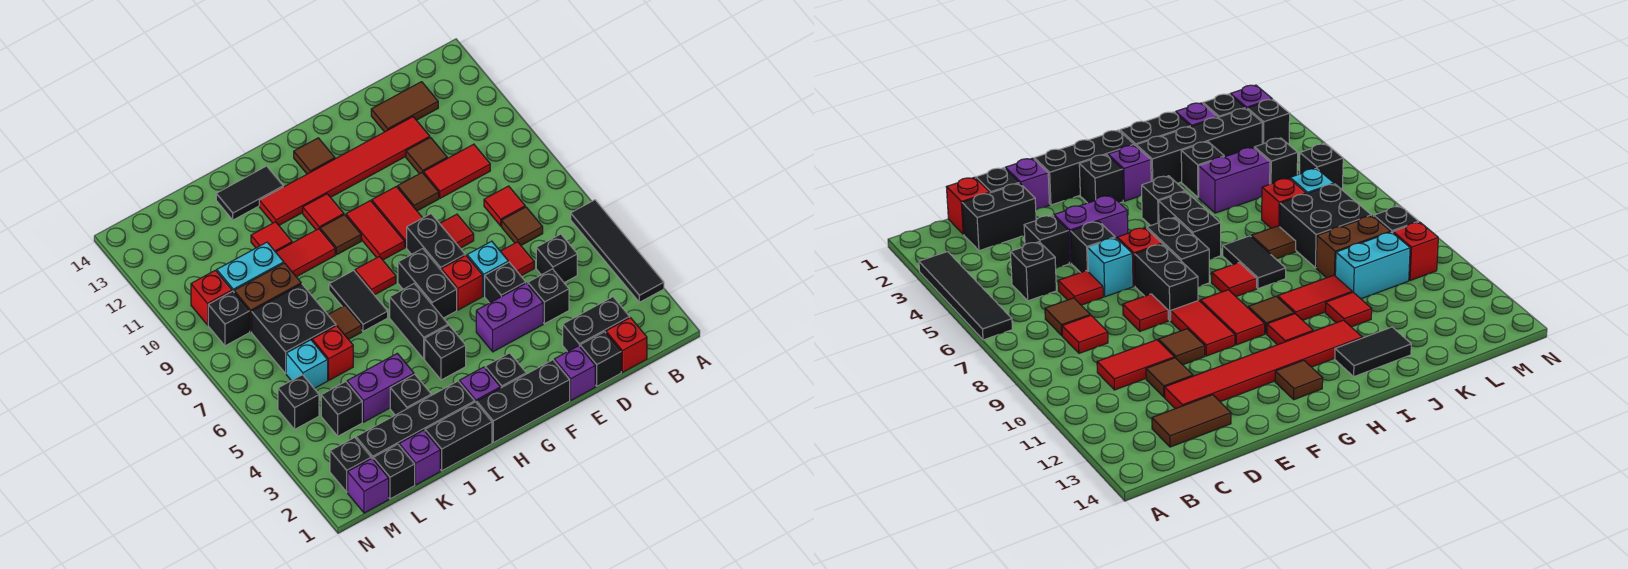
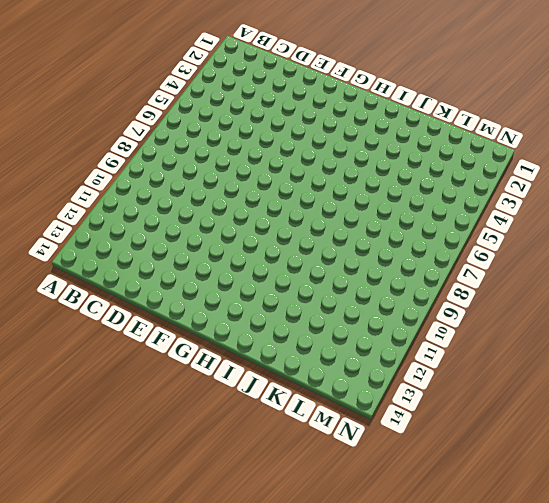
none -> black tile A3:A6 level 1
none -> red brick C1 level 1
none -> black brick C2:D2 level 1
none -> black brick C5 level 1

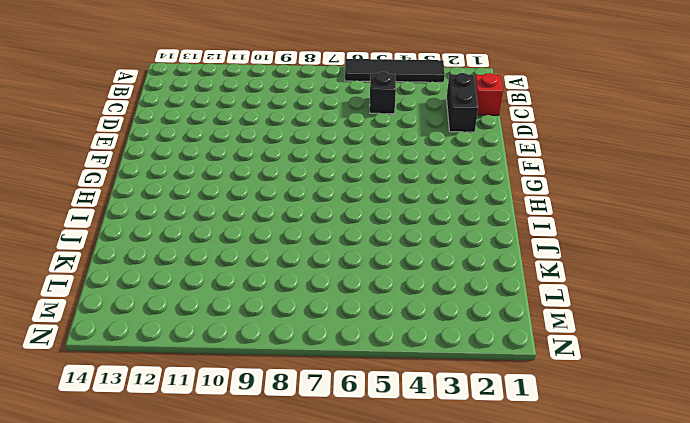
none -> brown tile C7 level 1
none -> red tile C8 level 1
none -> red tile C10:D10 level 1
none -> brown tile C13:D13 level 1

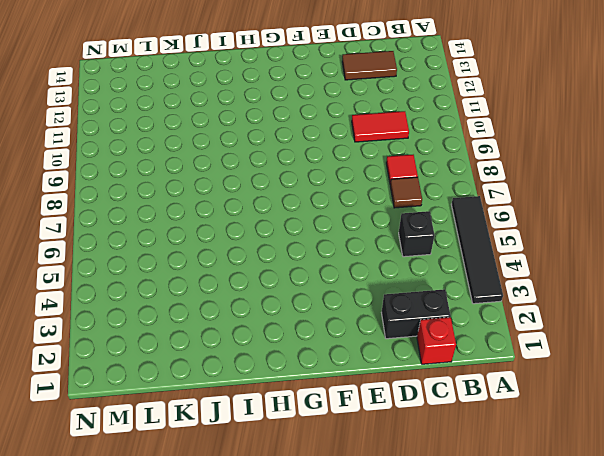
none -> black brick D1 level 1
none -> black brick D4 level 1
none -> red tile D6 level 1
none -> brown tile D11 level 1

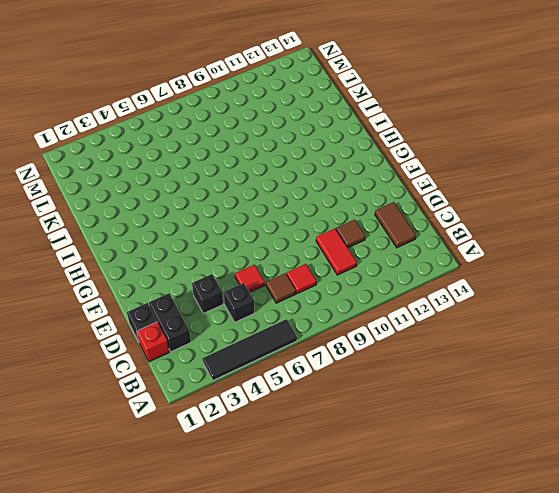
none -> red tile D12:I12 level 1
none -> purple brick E1 level 1
none -> purple brick E4:F4 level 1
none -> black brick E5 level 1

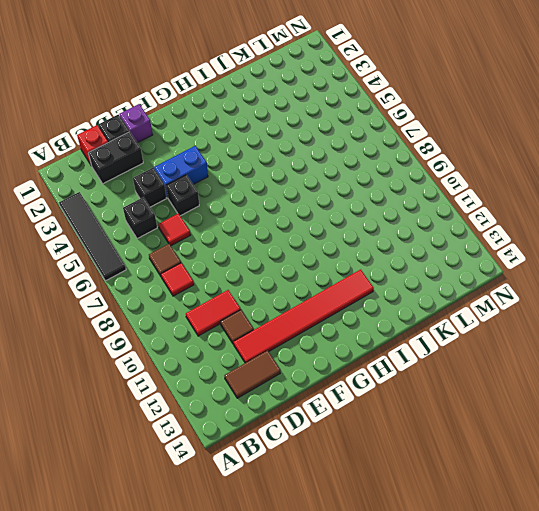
blue brick E4:F4 level 1 -> purple brick E4:F4 level 1
none -> cyan brick E6 level 1
none -> red tile E8 level 1
none -> brown tile E10 level 1
none -> black brick F1:H1 level 1

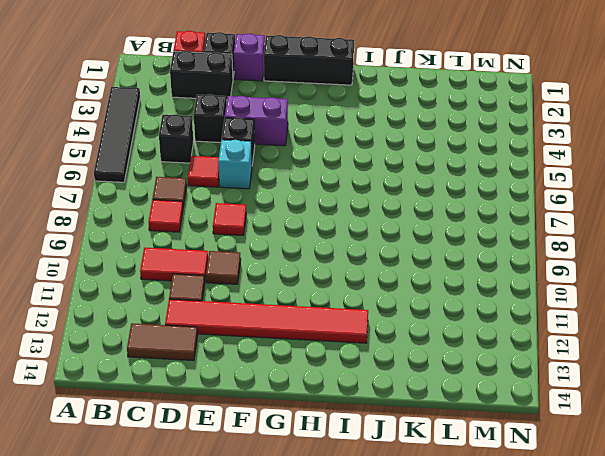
none -> red brick F6 level 1
none -> black brick F7:F8 level 1
none -> red tile F9:F10 level 1
none -> black brick G2 level 1

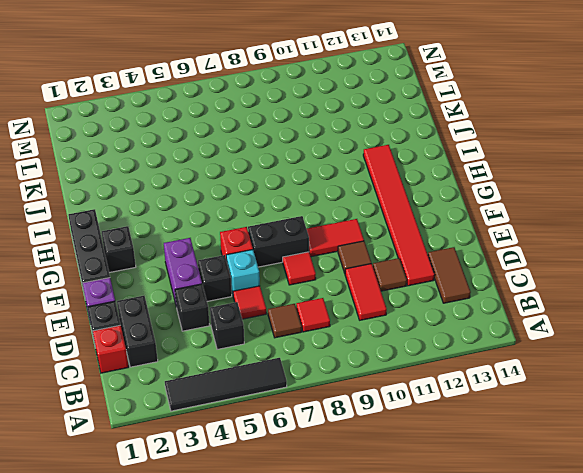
none -> black brick G6:G7 level 1
none -> red tile G9:G10 level 1
none -> brown tile G13 level 1
none -> purple brick H2 level 1

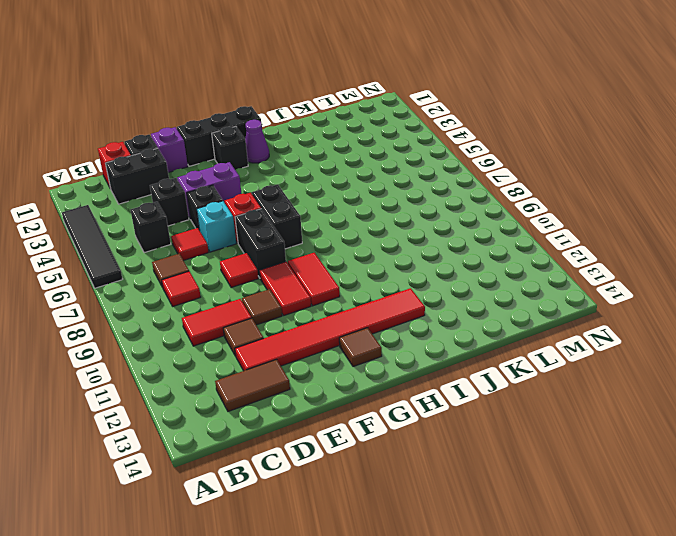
purple cone H2 level 1 -> purple brick H2 level 1
none -> black brick H4 level 1
none -> black brick H5:H6 level 1
none -> red tile H8 level 1
none -> brown tile H10 level 1

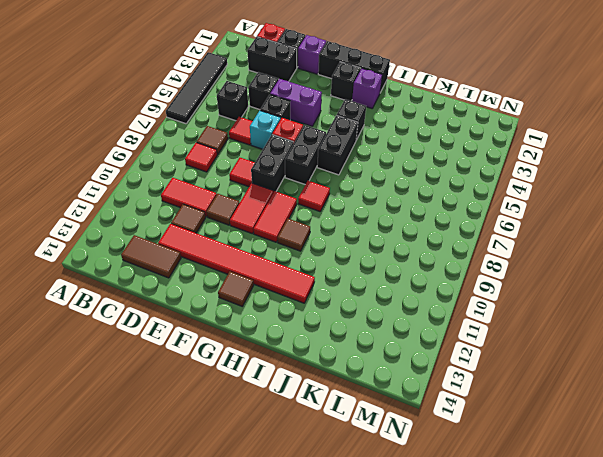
none -> red tile H11 level 1
none -> black brick I1:J1 level 1
none -> black brick I2:L2 level 1
none -> black tile I7:I8 level 1

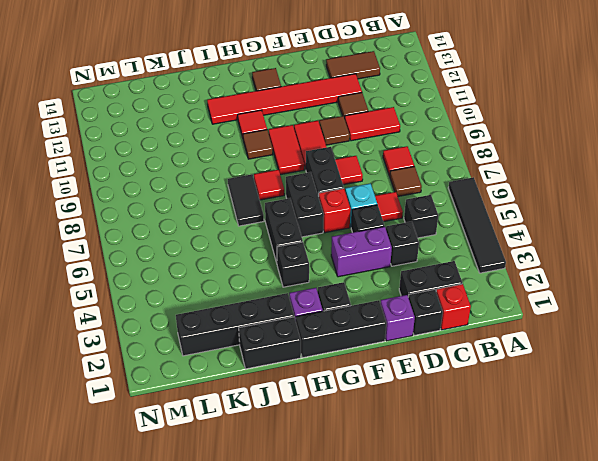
none -> red tile I10:J10 level 1
none -> black tile I13:J13 level 1
none -> black brick J3 level 1
none -> purple brick J4:K4 level 1

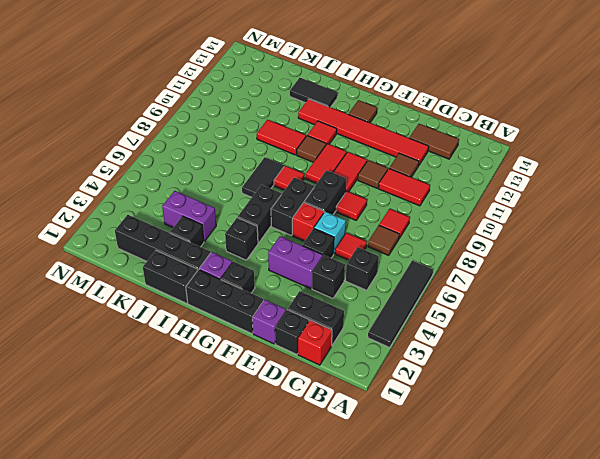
none -> brown tile J7 level 1
none -> red tile J11 level 1
none -> purple brick K1 level 1
none -> red brick K6 level 1

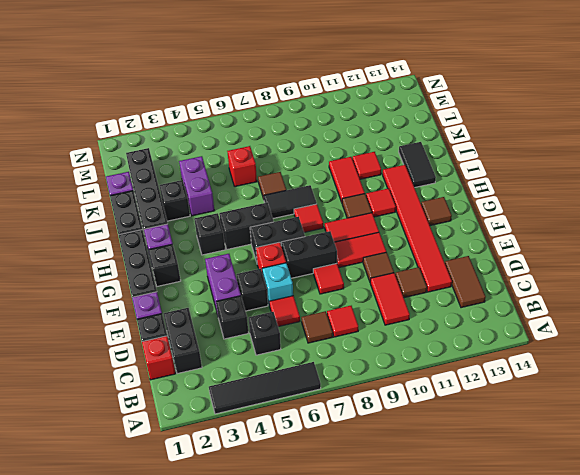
none -> black brick K7:L8 level 1
none -> brown brick K9:L9 level 1
none -> cyan brick K10:L10 level 1
none -> black brick L1 level 1

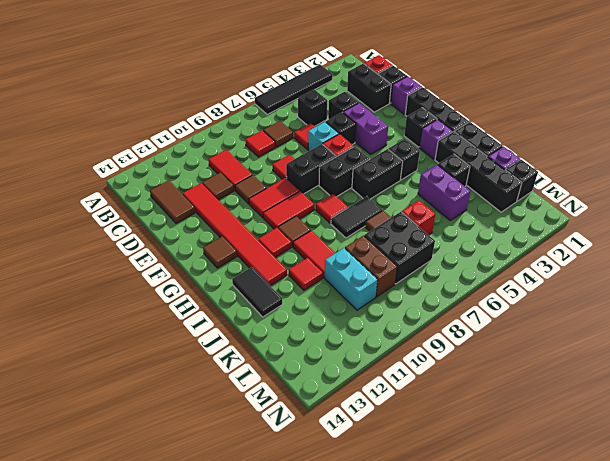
none -> black brick L4 level 1
none -> cyan brick L6 level 1
none -> purple brick M1 level 1
none -> black brick M2 level 1

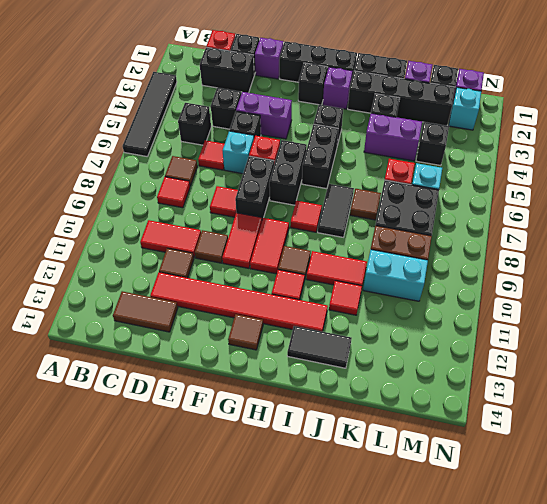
cyan brick M2 level 1 -> black brick M2 level 1
none -> black brick M5 level 1
none -> black brick M9 level 1
none -> red brick M10 level 1

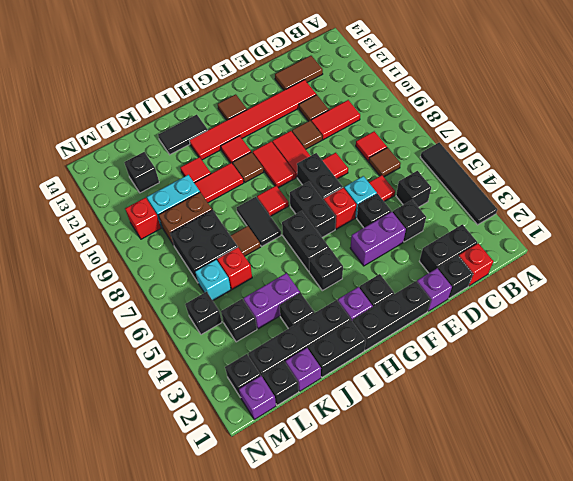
black brick L12 level 1 -> black brick M9 level 1

